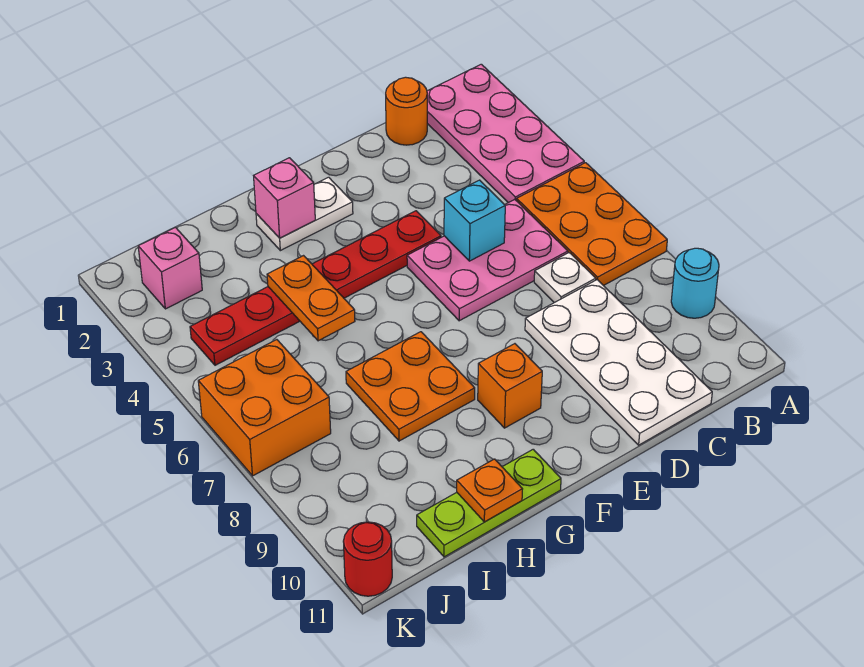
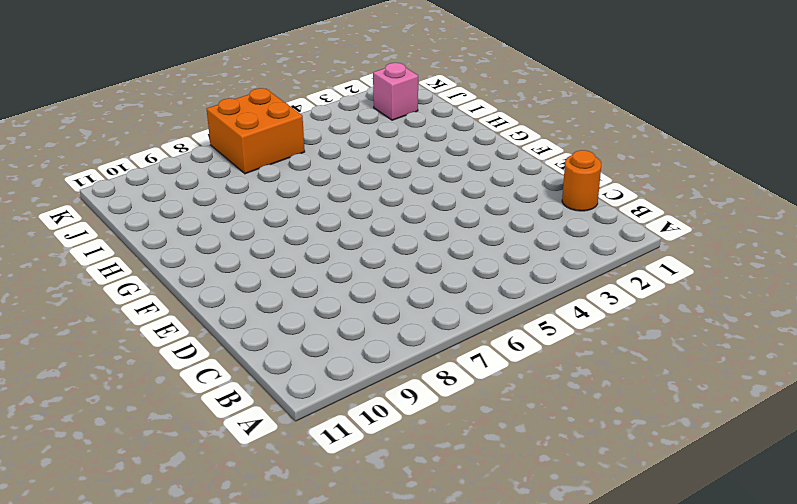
none -> pink plate A1:B4 level 1
none -> orange plate A5:B7 level 1
none -> cyan round brick A9 level 1

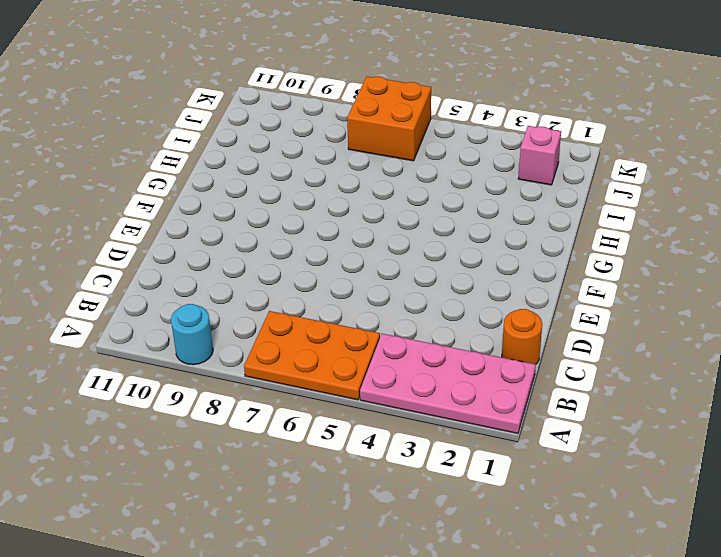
none -> pink plate C5:E6 level 1
none -> white plate C7 level 1
none -> white plate C8:D11 level 1

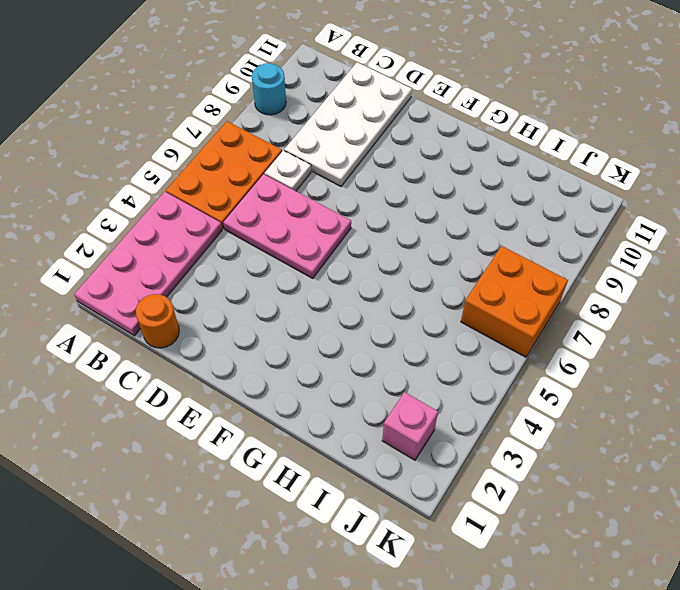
none -> red plate E4:J4 level 1
none -> white plate F2:G2 level 1
none -> orange brick F9 level 1

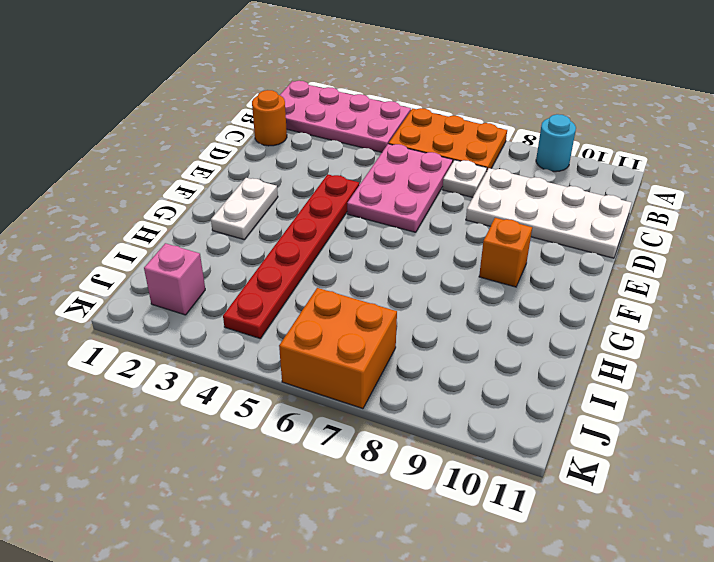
none -> orange plate G7:H8 level 1
none -> lime plate G11:I11 level 1
none -> red round brick K11 level 1

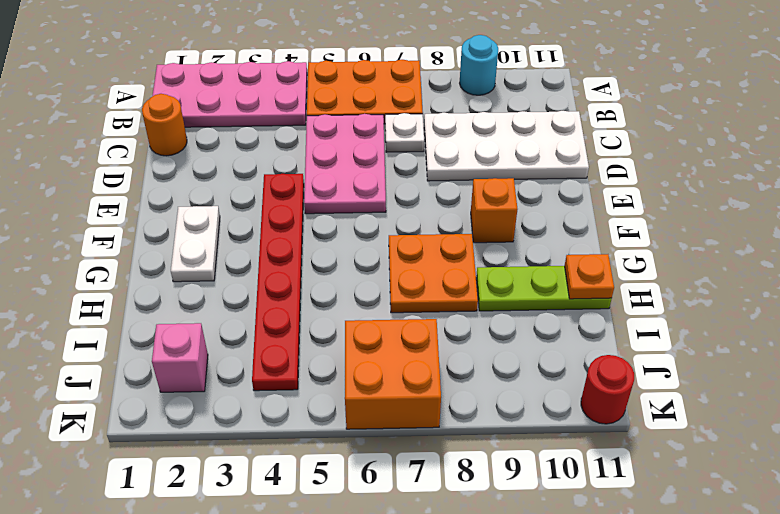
lime plate H9:H11 level 1 -> lime plate G11:I11 level 1
none -> cyan brick D5 level 2
none -> pink brick G2 level 2
none -> orange plate H4:H5 level 2

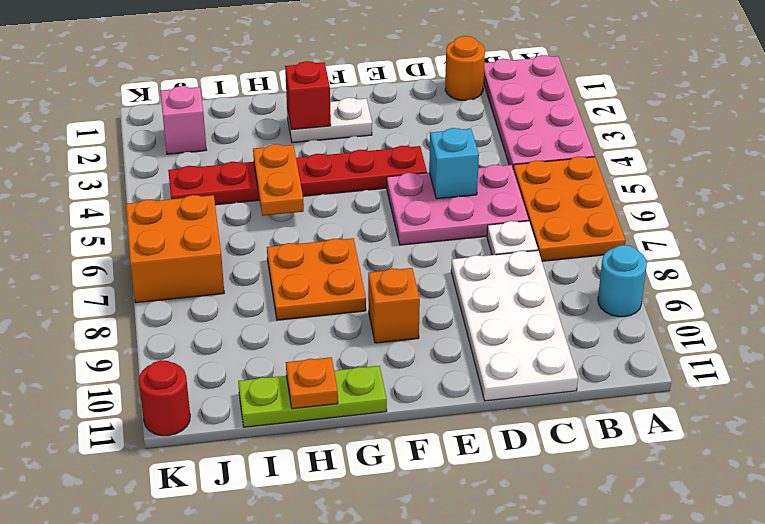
red brick G2 level 2 -> pink brick G2 level 2

